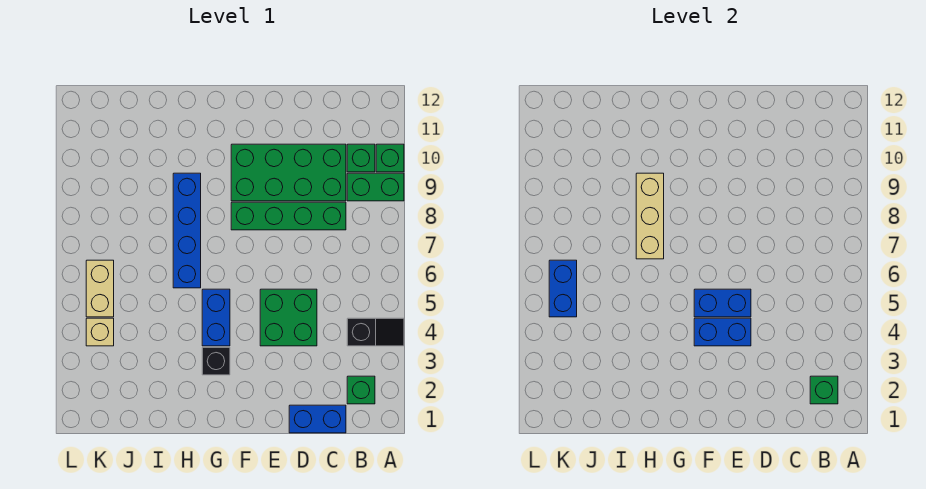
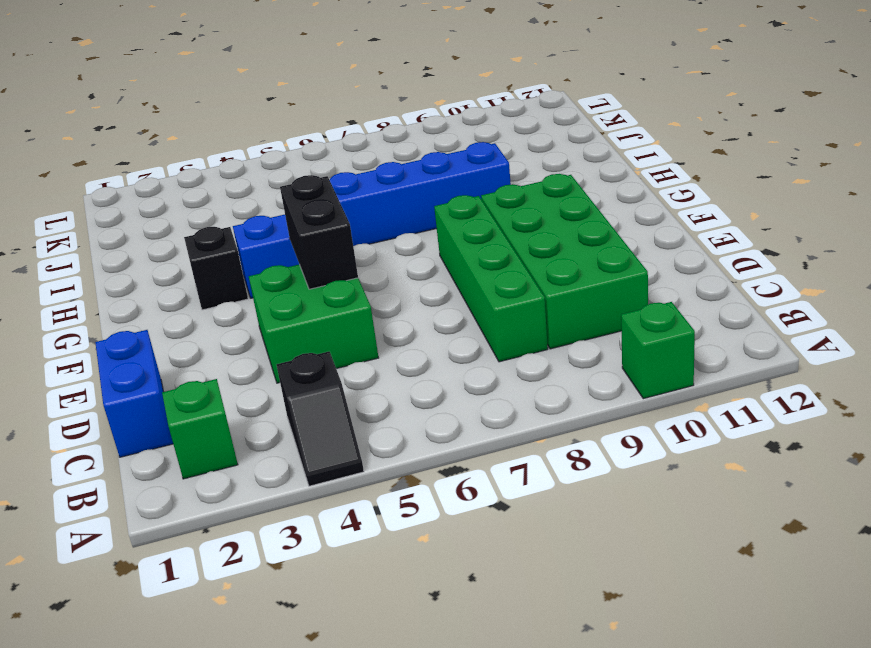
black brick E5:F5 level 2 -> blue brick E5:F5 level 2
none -> green brick A9:B9 level 1
none -> green brick B10 level 1
none -> tan brick K4 level 1

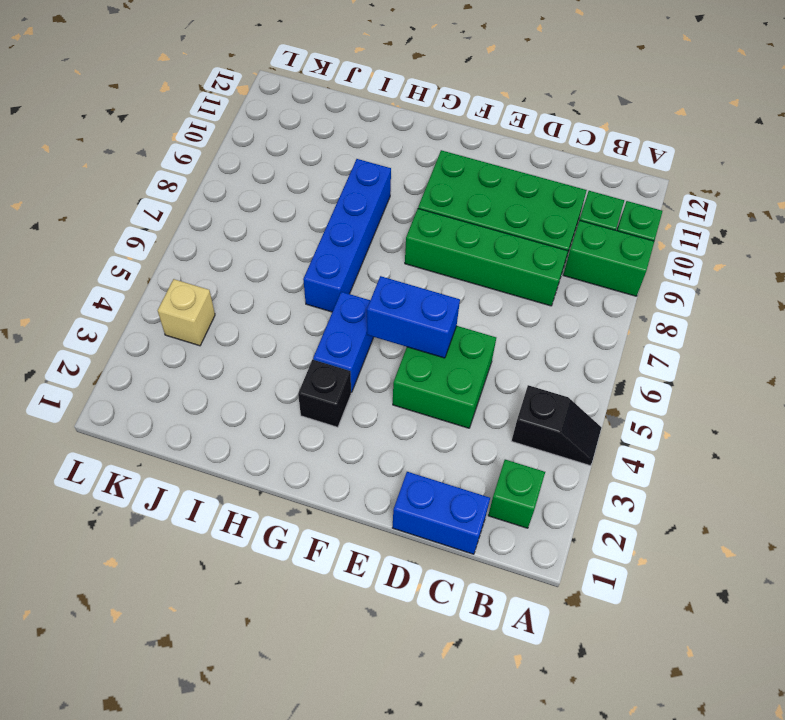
none -> tan brick K5:K6 level 1
none -> green brick B2 level 2
none -> blue brick E4:F4 level 2

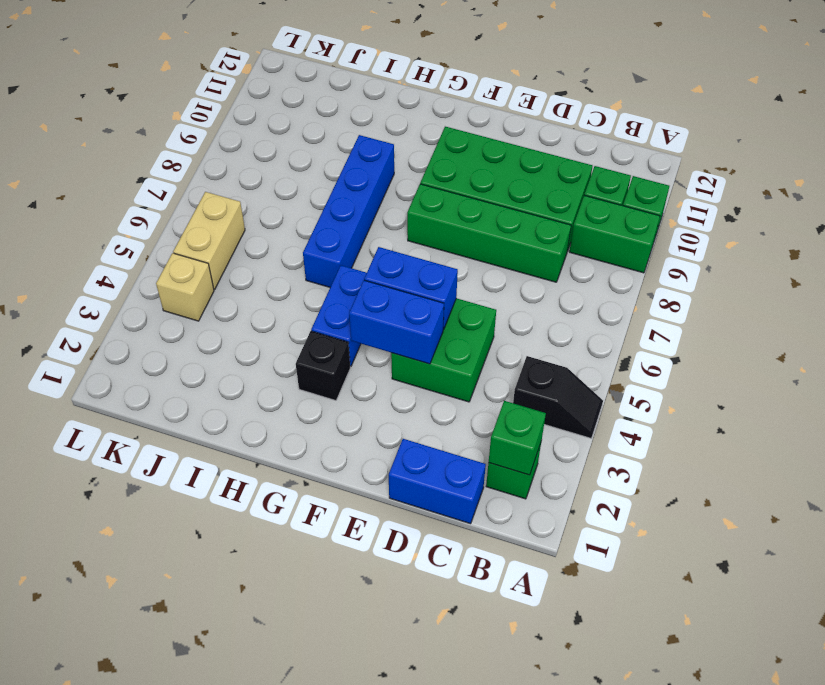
none -> tan brick H7:H9 level 2
none -> blue brick K5:K6 level 2

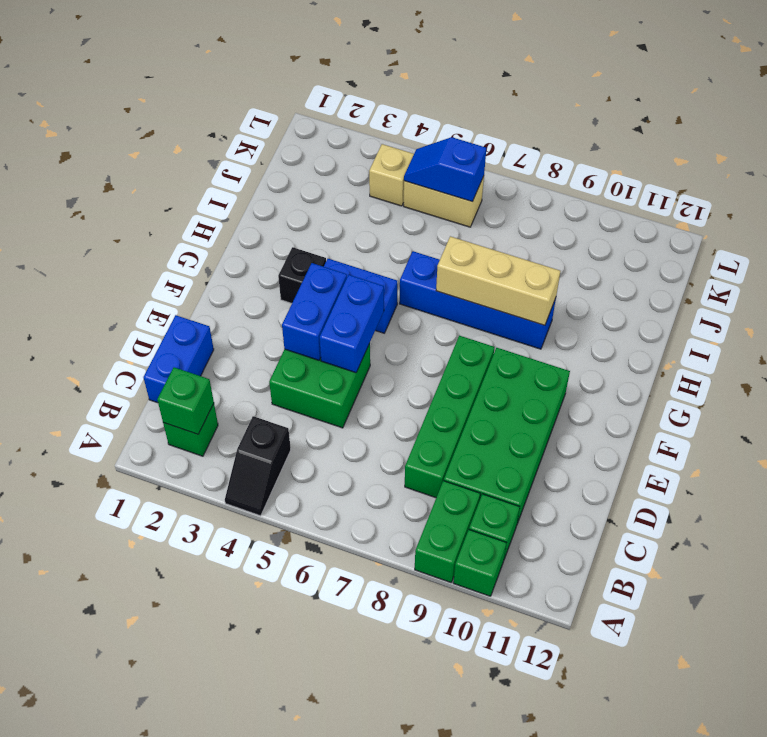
blue slope K5:K6 level 2 top 6 -> blue brick K5:K6 level 2

